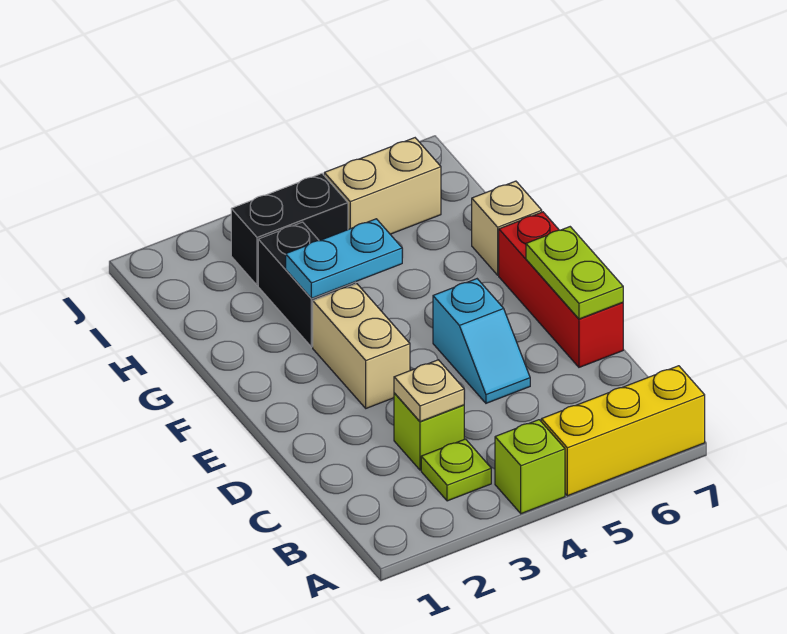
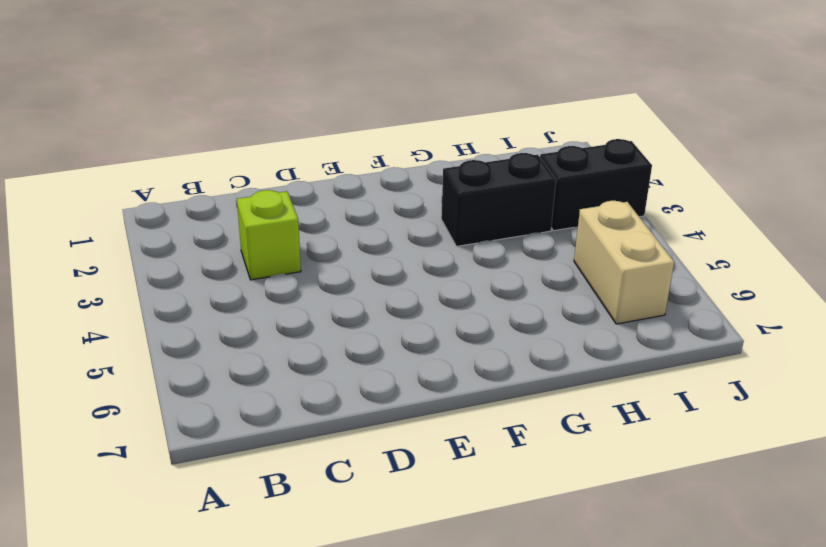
black brick I3:J3 level 1 -> black brick I3:I4 level 1
none -> lime brick A4 level 1
none -> yellow brick A5:A7 level 1
none -> lime plate B3 level 1

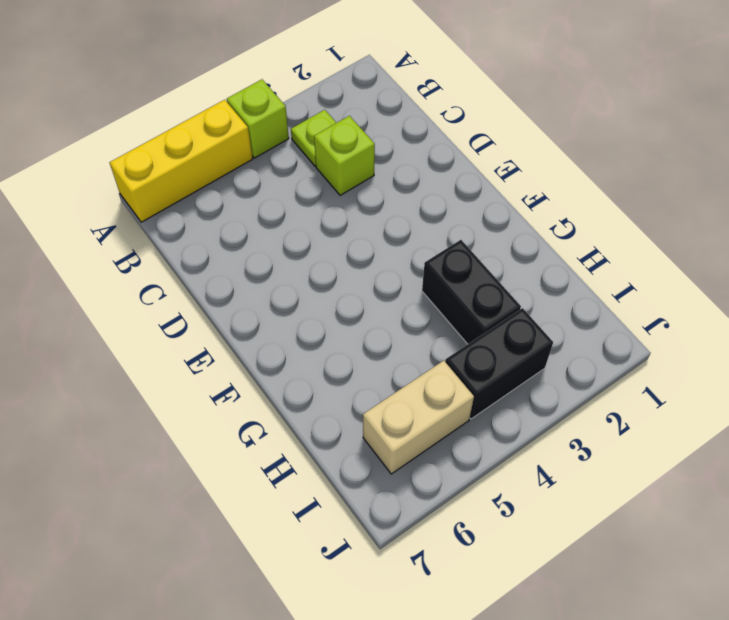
none -> cyan slope D5:E5 level 1 top E
none -> red brick D7:F7 level 1
none -> tan brick E3:F3 level 1

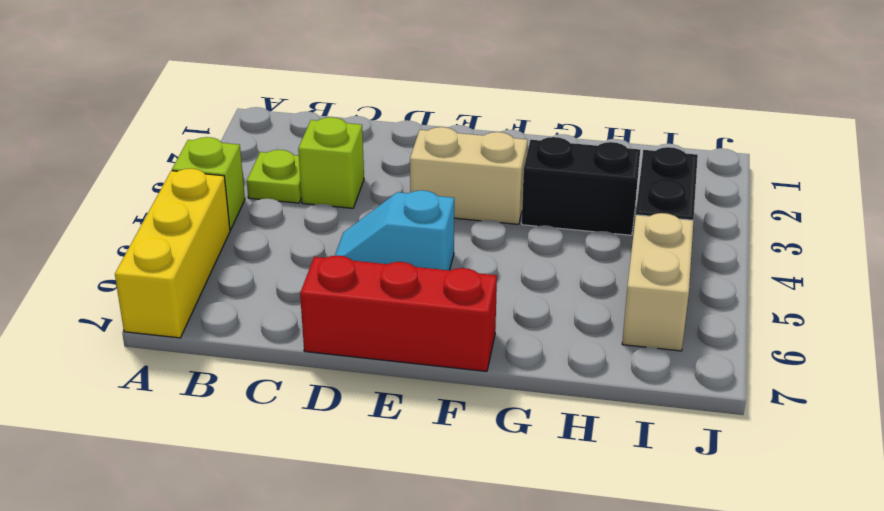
none -> tan brick G7 level 1
none -> tan plate C3 level 2
none -> lime plate D7:E7 level 2

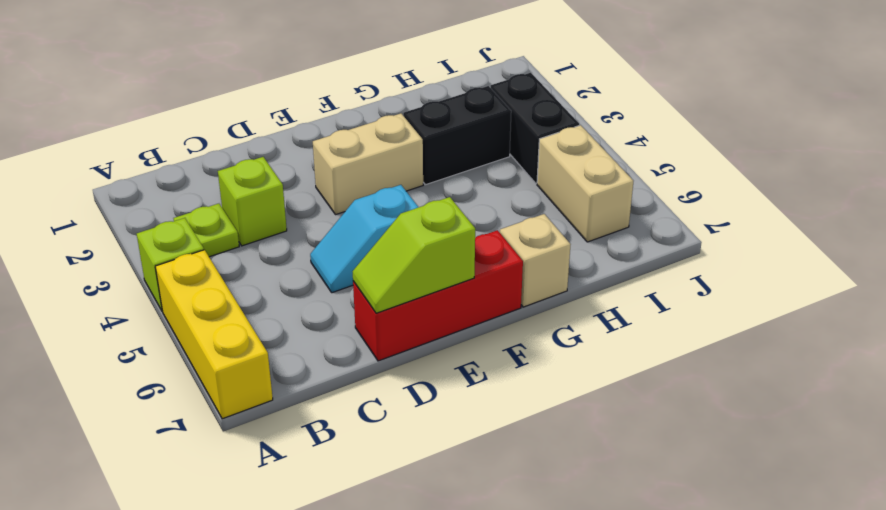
lime slope D7:E7 level 2 top E -> lime plate D7:E7 level 2
none -> tan plate C3 level 2
none -> cyan plate G3:G4 level 2

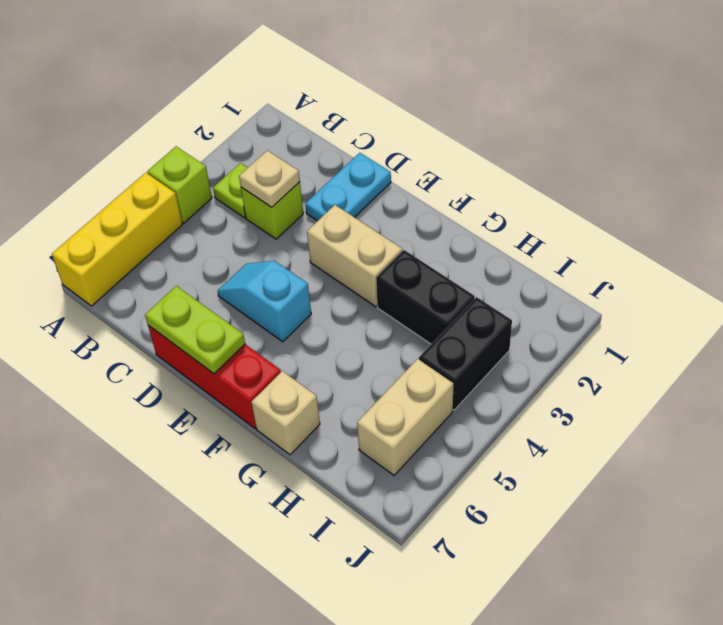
cyan plate D1:D2 level 1 -> cyan plate G3:G4 level 2

